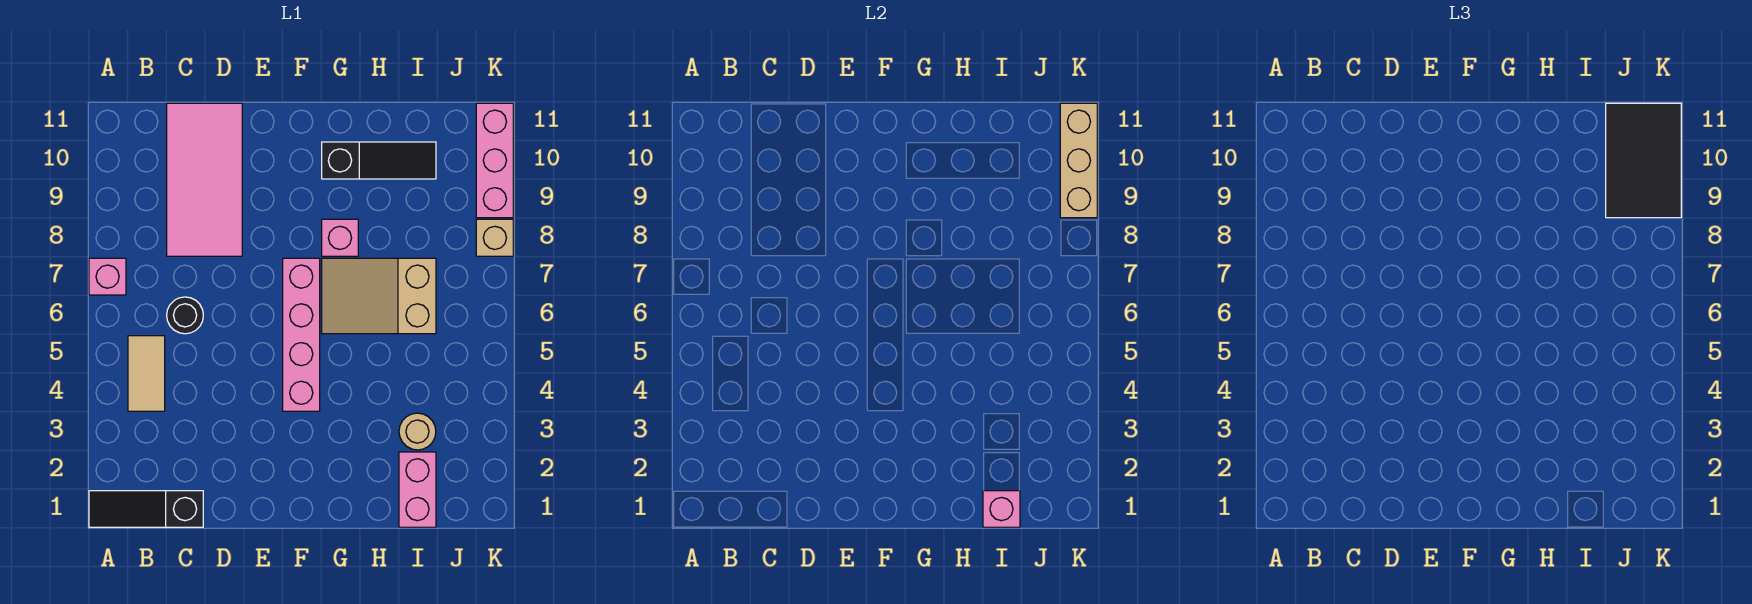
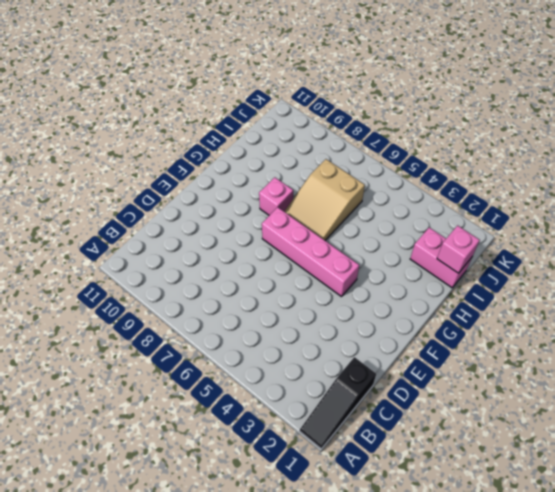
none -> pink brick A7 level 1
none -> tan tile B4:B5 level 1
none -> black round brick C6 level 1

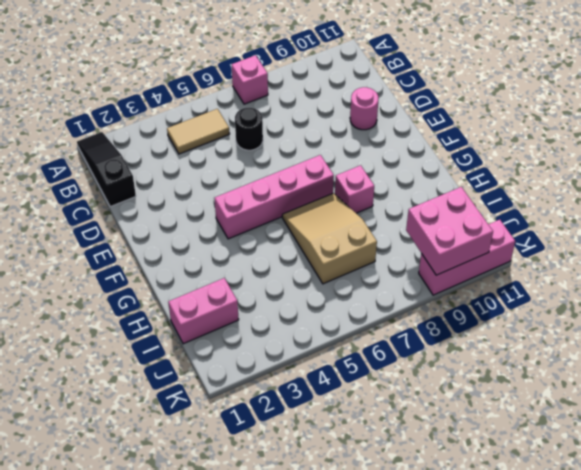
pink round brick D10 level 1 -> pink tile C8:D11 level 1
pink brick J9:K10 level 2 -> tan brick K9:K11 level 2
none -> black slope G10:I10 level 1 top G
none -> tan round brick I3 level 1
none -> tan brick K8 level 1

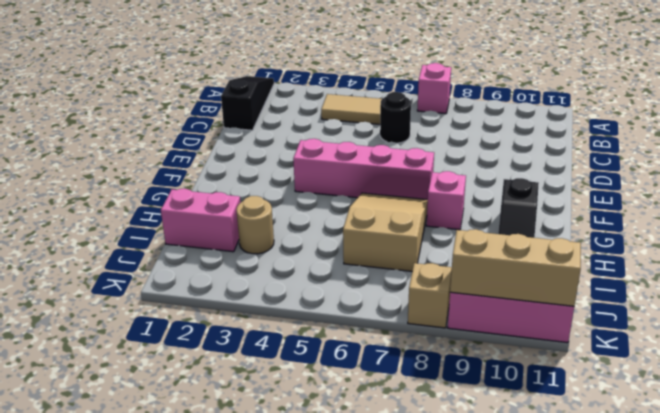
none -> pink tile C8:D11 level 1
none -> pink brick I1 level 2
none -> black tile J9:K11 level 3

